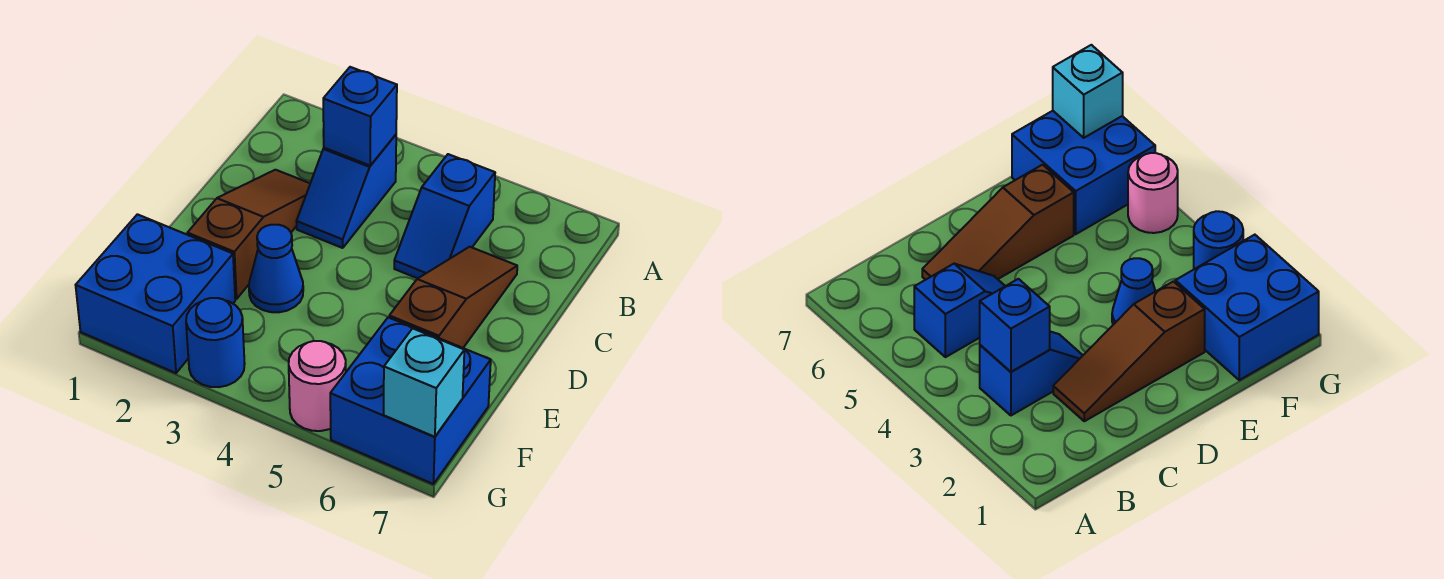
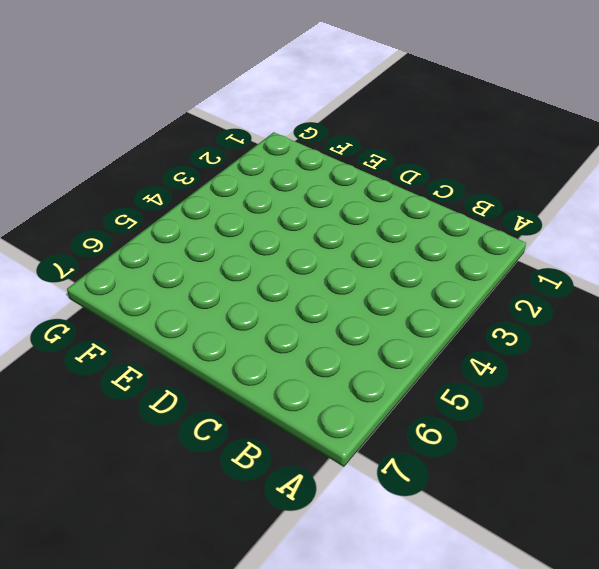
none -> blue slope B3:C3 level 1 top B
none -> blue slope B5:C5 level 1 top B

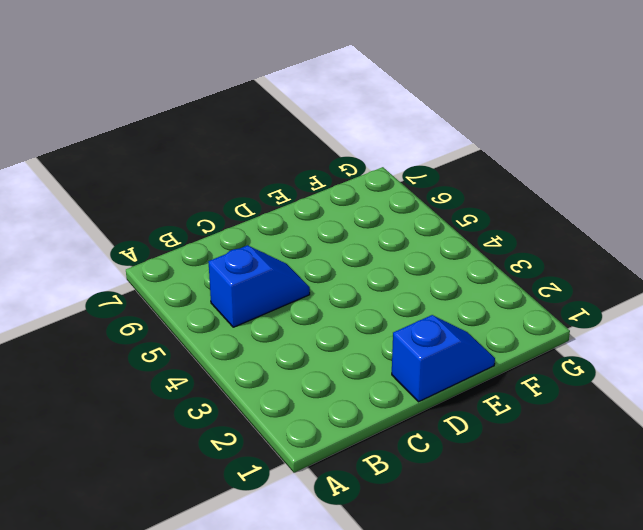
blue slope D1:E1 level 1 top D -> blue slope B3:C3 level 1 top B
none -> brown slope C2:E2 level 1 top E
none -> brown slope C6:E6 level 1 top E

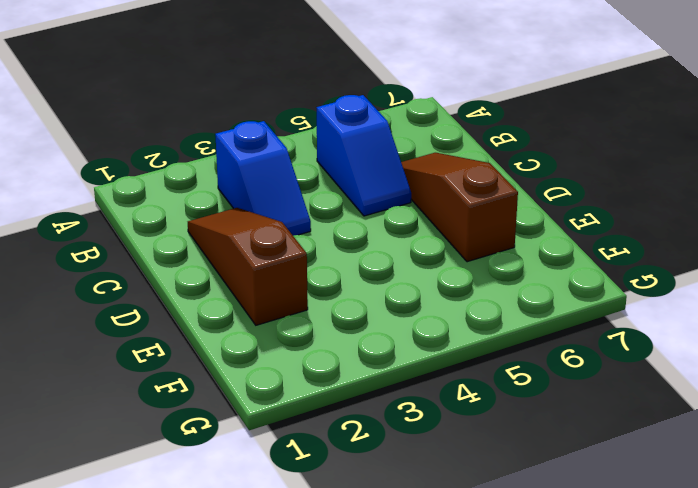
none -> blue cone E3 level 1
none -> blue brick F1:G2 level 1

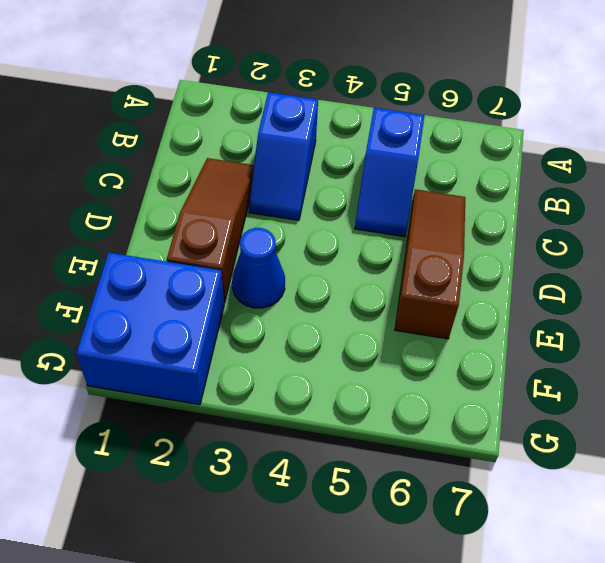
none -> blue brick F6:G7 level 1
none -> blue round brick G3 level 1

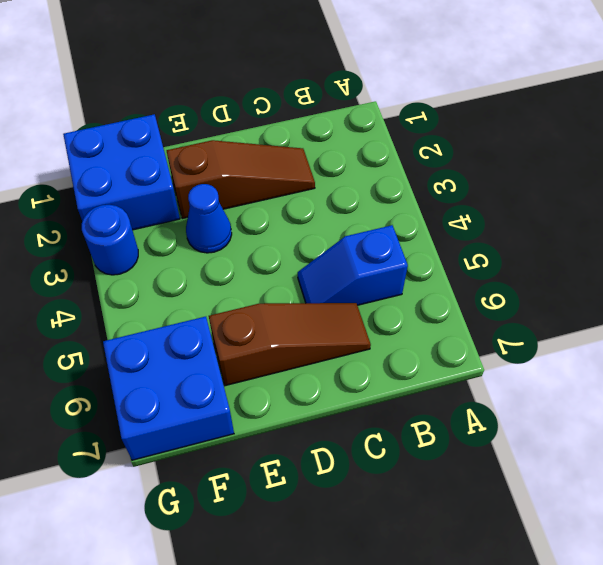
none -> blue slope B3:C3 level 1 top B
none -> pink round brick G5 level 1

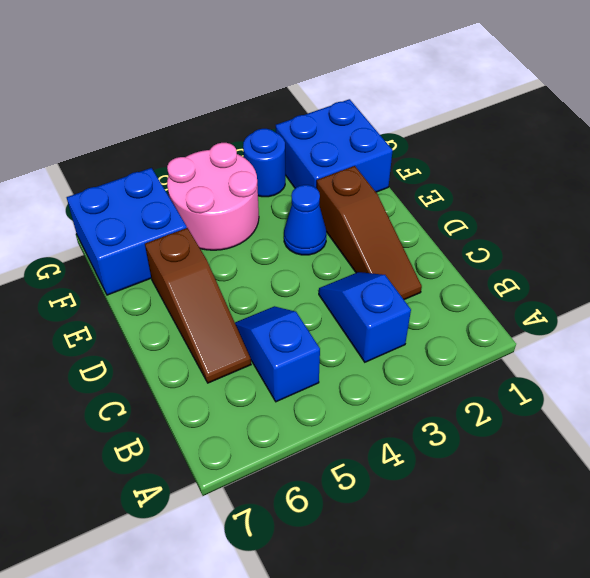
pink round brick F4:G5 level 1 -> pink round brick G5 level 1
none -> blue brick B3 level 2
none -> cyan brick G7 level 2

